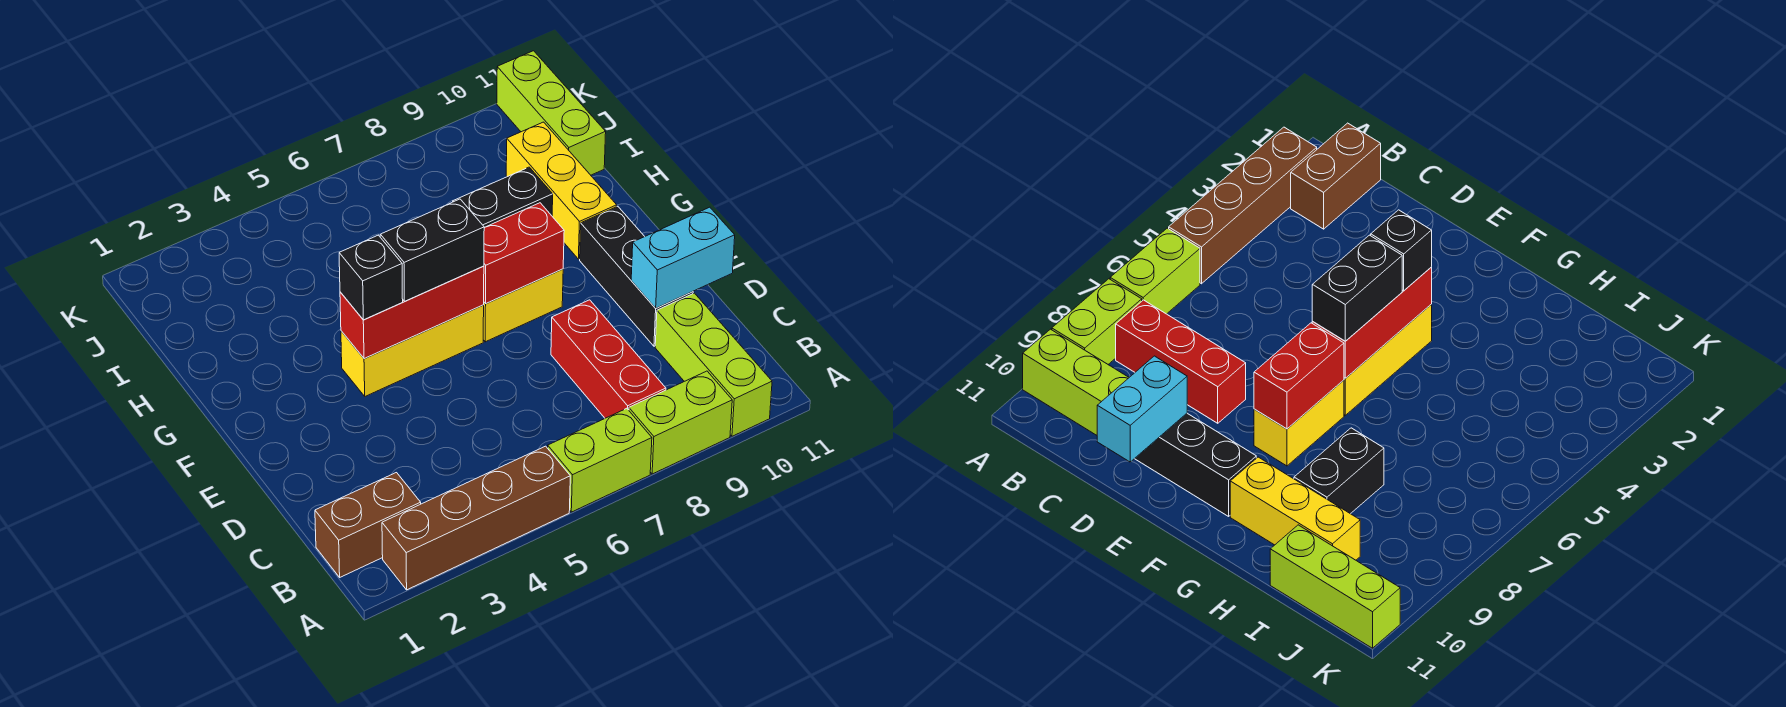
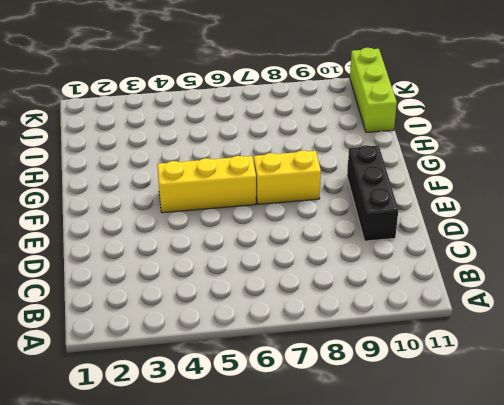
none -> brown brick A2:A5 level 1
none -> lime brick A6:A7 level 1
none -> lime brick A8:A9 level 1

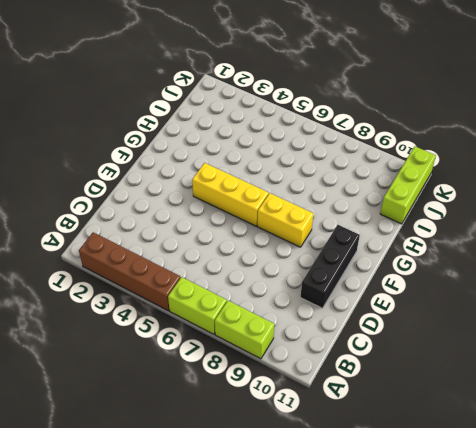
none -> lime brick A10:C10 level 1
none -> brown brick B1:B2 level 1
none -> red brick B8:D8 level 1

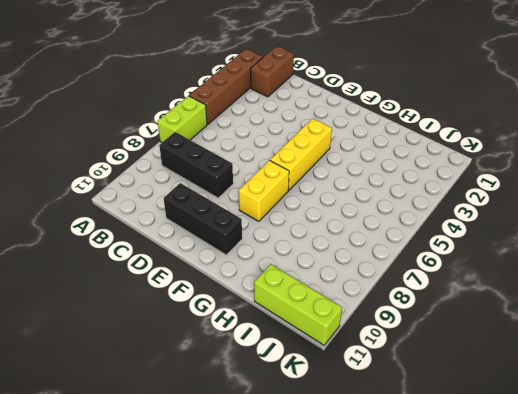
black brick B8:D8 level 1 -> red brick B8:D8 level 1
none -> lime brick A8:A9 level 1
none -> lime brick A10:C10 level 1
none -> yellow brick G10:I10 level 1

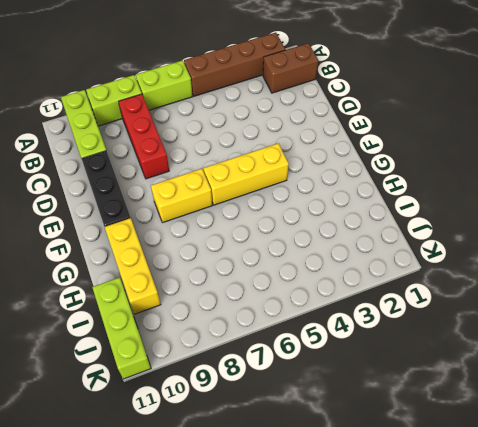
none -> black brick H8:H9 level 1
none -> cyan brick D10:D11 level 2
none -> red brick F4:F6 level 2

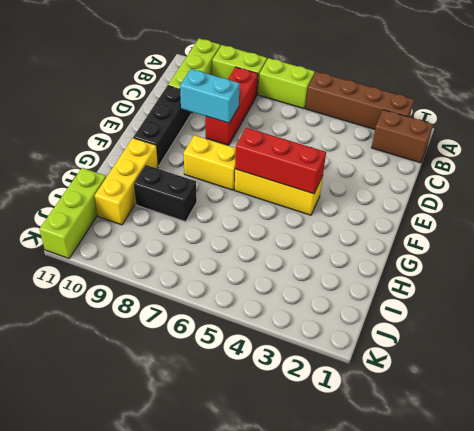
cyan brick D8:D9 level 2 -> cyan brick D10:D11 level 2
none -> red brick F7:F8 level 2
none -> black brick F4 level 3
none -> black brick F5:F6 level 3

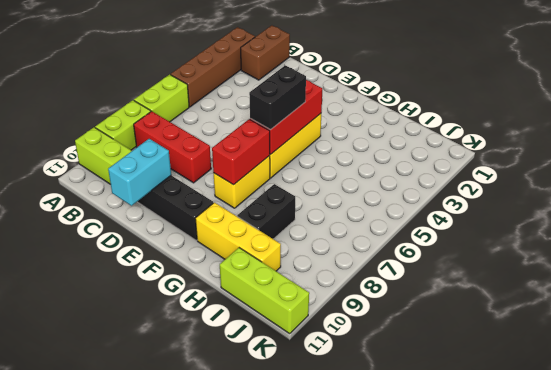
none -> black brick F4 level 3

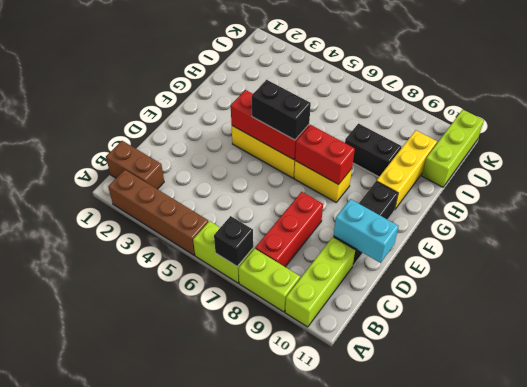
black brick A7 level 2 -> black brick F4 level 3

